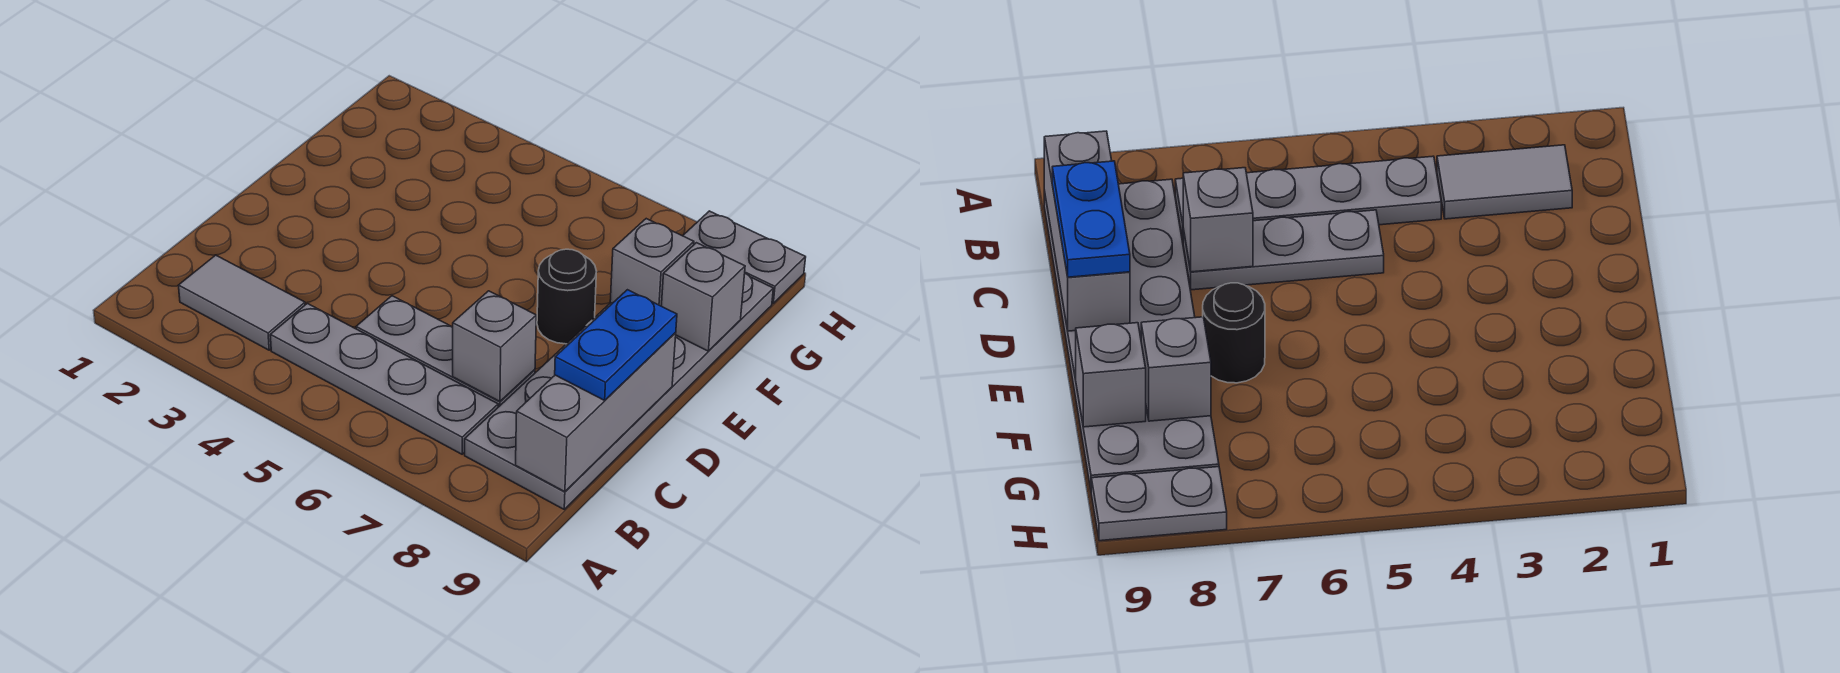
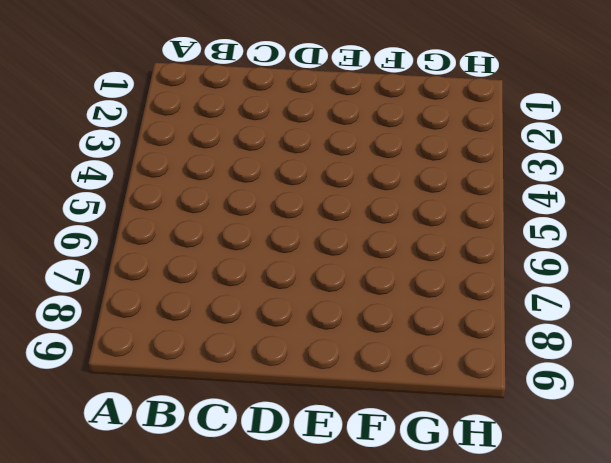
none -> grey tile B2:B3 level 1
none -> grey plate B4:B7 level 1

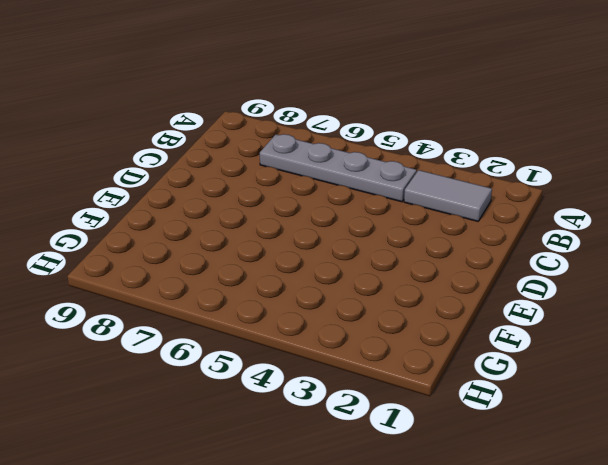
none -> grey plate B8:G9 level 1
none -> grey plate C5:C7 level 1

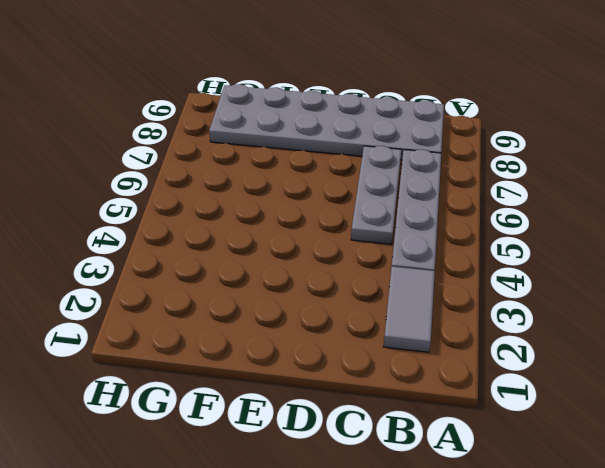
none -> black round brick E7 level 1
none -> grey plate H8:H9 level 1

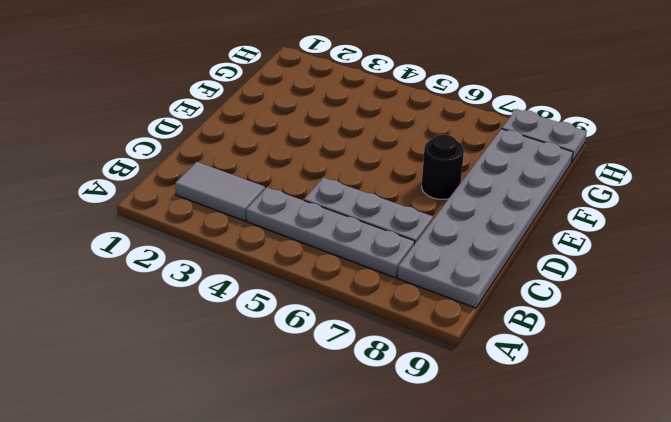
none -> grey brick B9:D9 level 2
none -> grey brick C7 level 2

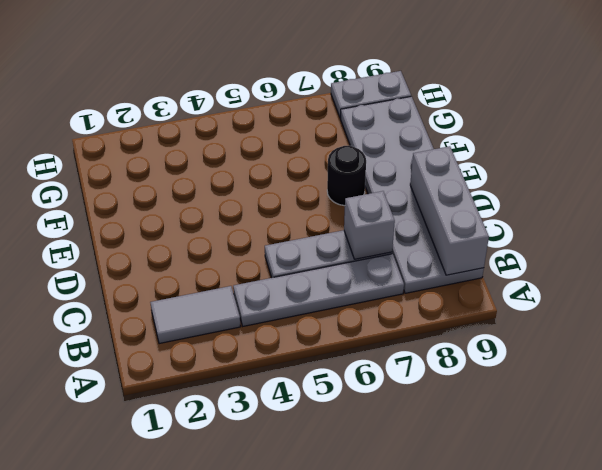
none -> grey brick F8 level 2
none -> grey brick F9 level 2

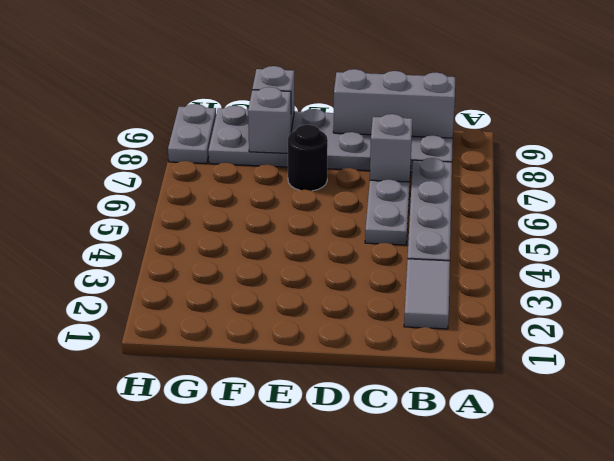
none -> blue plate C9:D9 level 3

